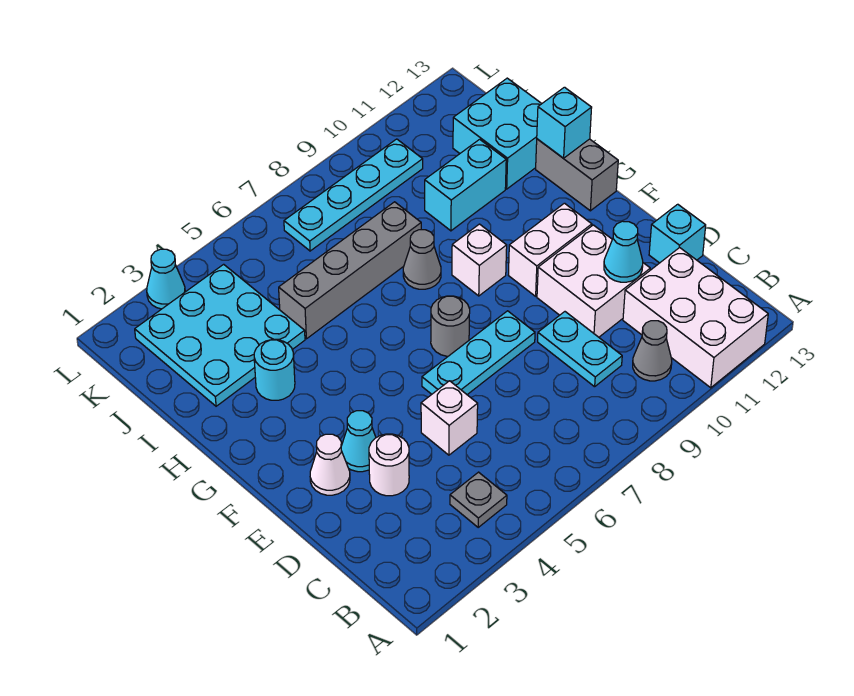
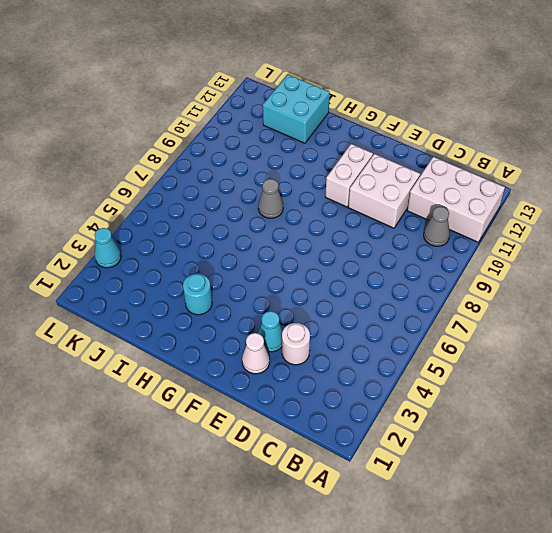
none -> grey plate B4 level 1
none -> cyan plate C9:D9 level 1
none -> white brick D5 level 1

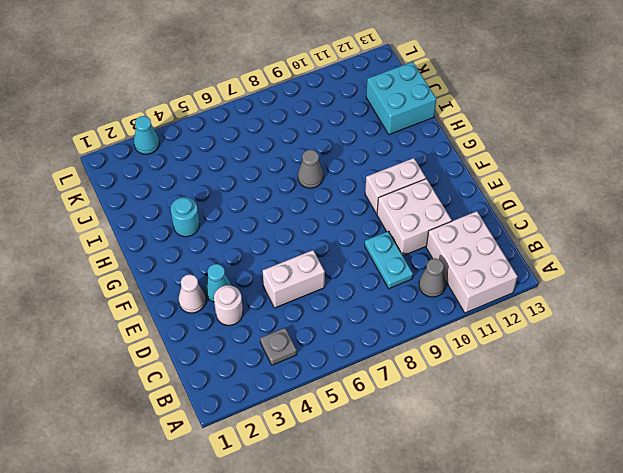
white brick D5:D6 level 1 -> white brick D5 level 1
none -> cyan brick D13 level 1
none -> cyan plate E6:E8 level 1
none -> grey round brick F7 level 1

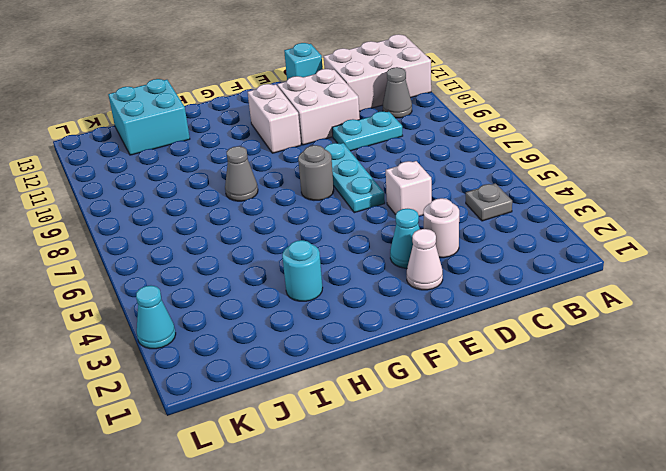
none -> white brick G9 level 1
none -> grey brick G13:H13 level 1
none -> cyan plate I2:K4 level 1

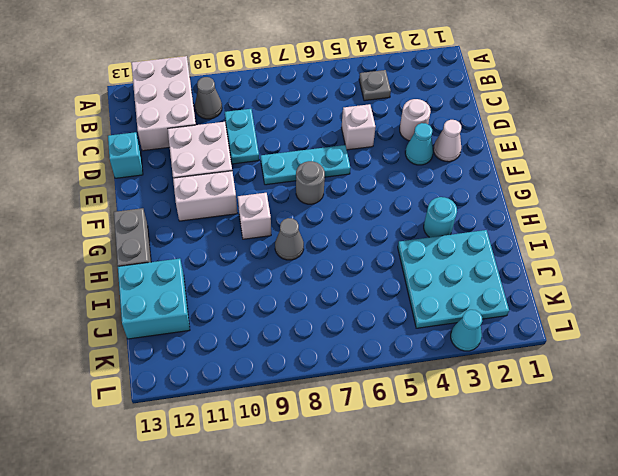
none -> grey brick I5:I8 level 1
none -> cyan brick I10:I11 level 1
none -> cyan plate K7:K10 level 1

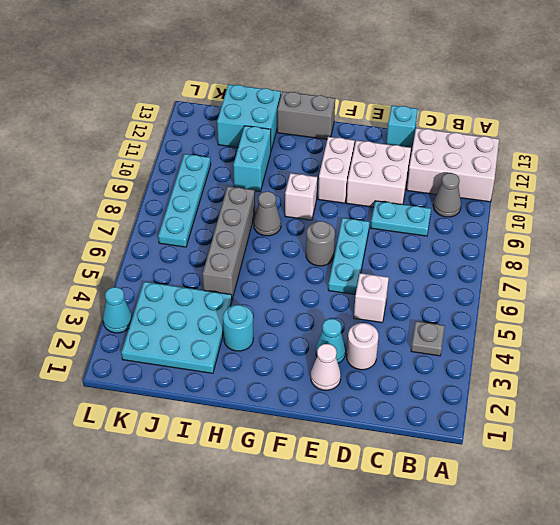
none -> cyan cone D11 level 2
none -> cyan brick H13 level 2

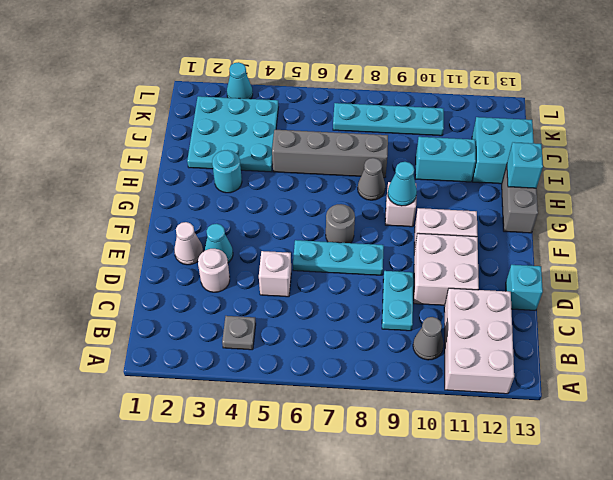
cyan cone G9 level 2 -> cyan cone D11 level 2

